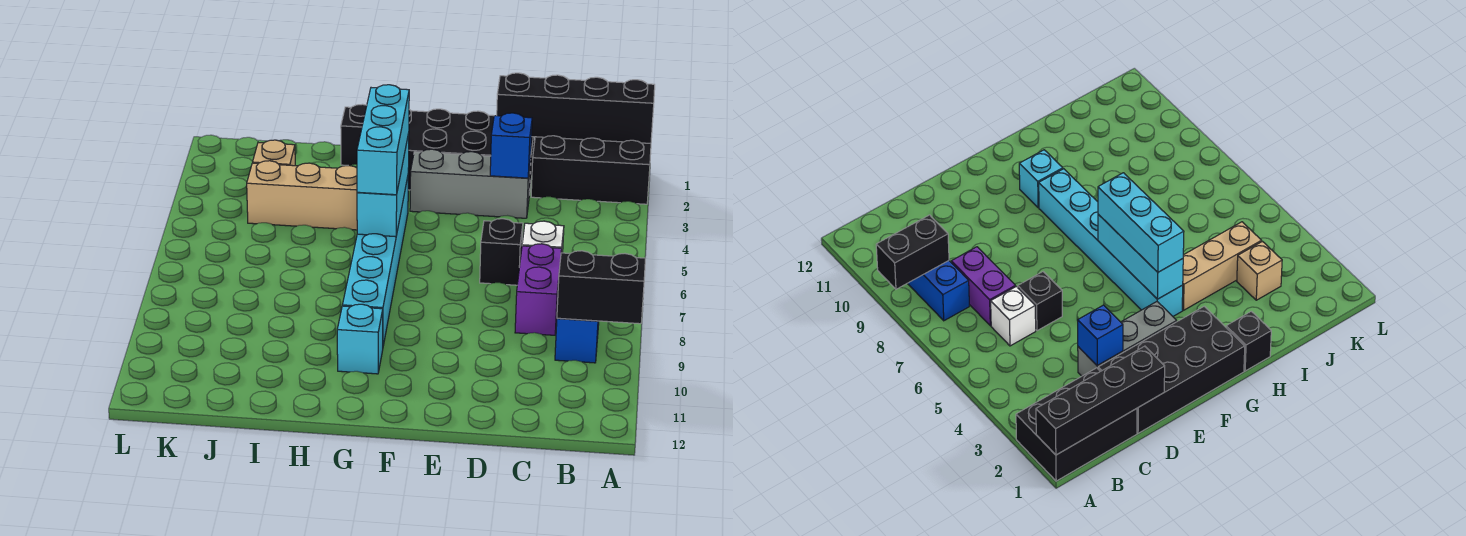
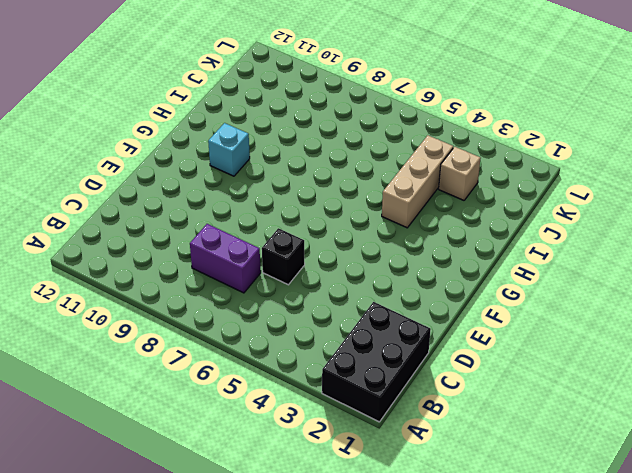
none -> blue brick B8:B9 level 1
none -> white brick C6 level 1
none -> black brick D1:G2 level 1

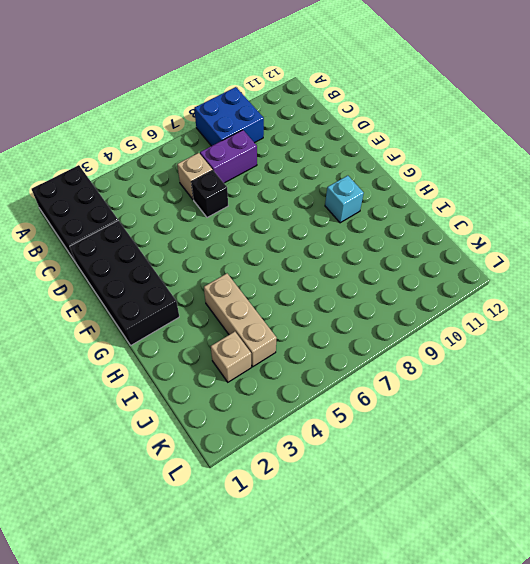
blue brick A8:B9 level 1 -> blue brick B8:B9 level 1
tan brick C6 level 1 -> white brick C6 level 1
none -> grey brick D3:F3 level 1
none -> cyan brick G4:G9 level 1
none -> black brick H1 level 1

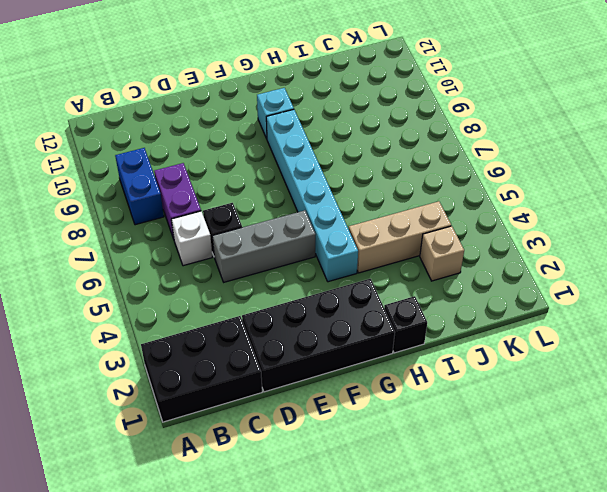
grey brick D5:F5 level 1 -> grey brick D3:F3 level 1
none -> black brick A1:D1 level 2
none -> black brick A9:B9 level 2
none -> blue brick D3 level 2

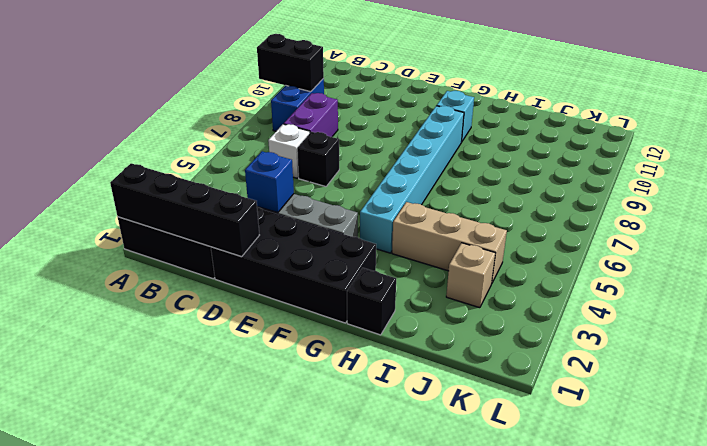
none -> cyan brick G4:G6 level 2
none -> cyan brick G4:G6 level 3

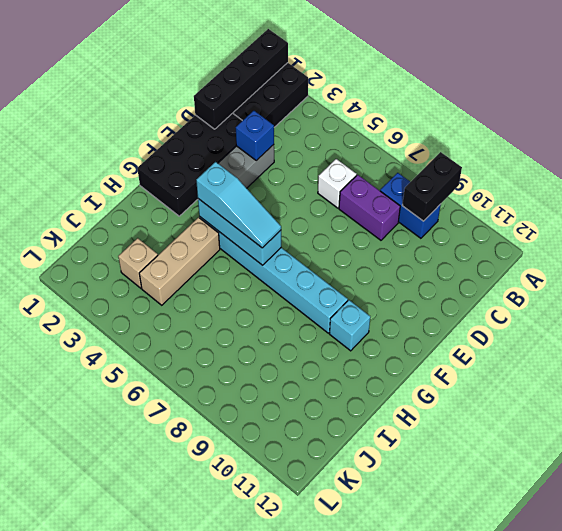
cyan slope G4:G6 level 3 top 4 -> cyan brick G4:G6 level 3
none -> black brick D6 level 1
none -> black brick H1 level 1

